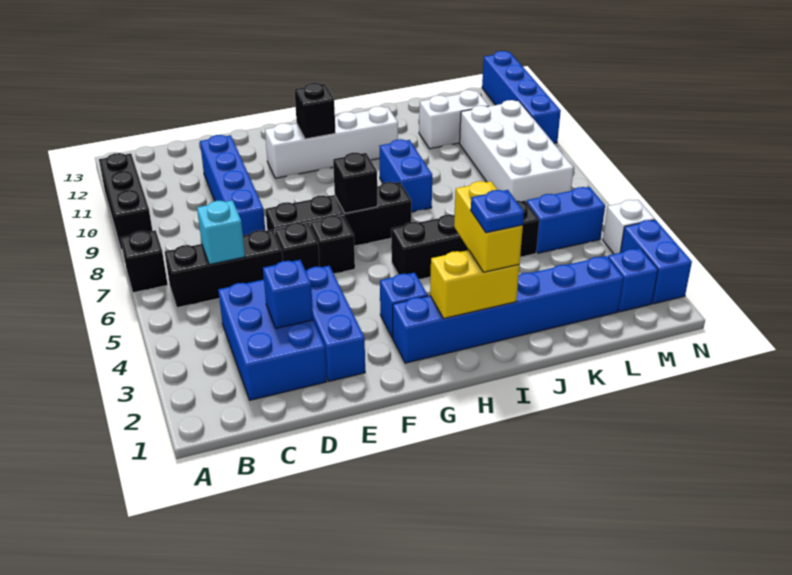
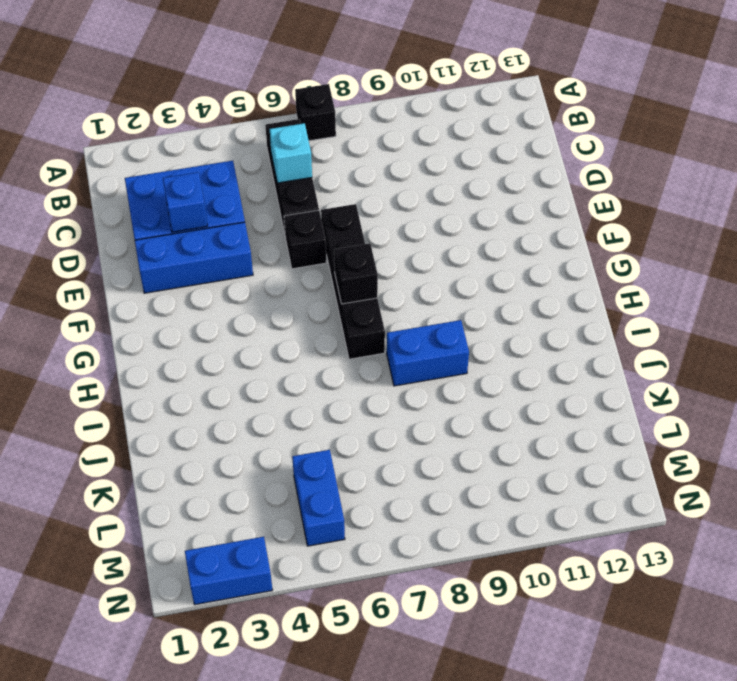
none -> black brick A9:A11 level 1
none -> blue brick D8:D11 level 1
none -> black brick F6 level 1

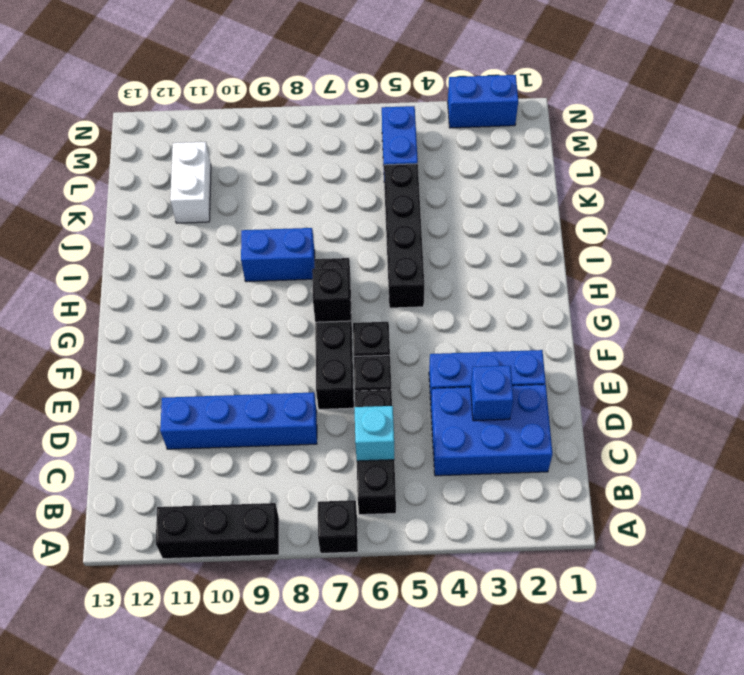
none -> white brick F11:I11 level 1
none -> blue brick G2:L2 level 1
none -> blue brick G3 level 1

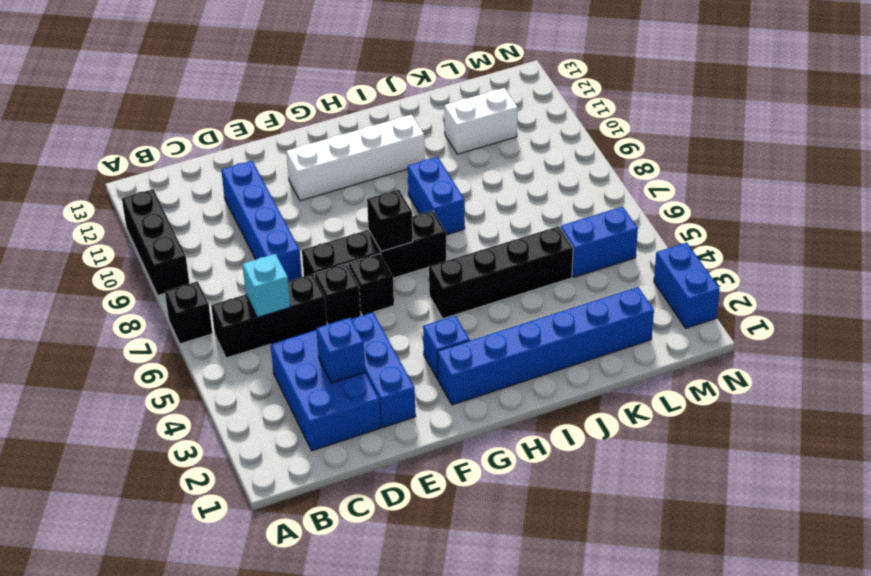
none -> white brick L7:M10 level 1
none -> blue brick M2 level 1
none -> white brick N4 level 1

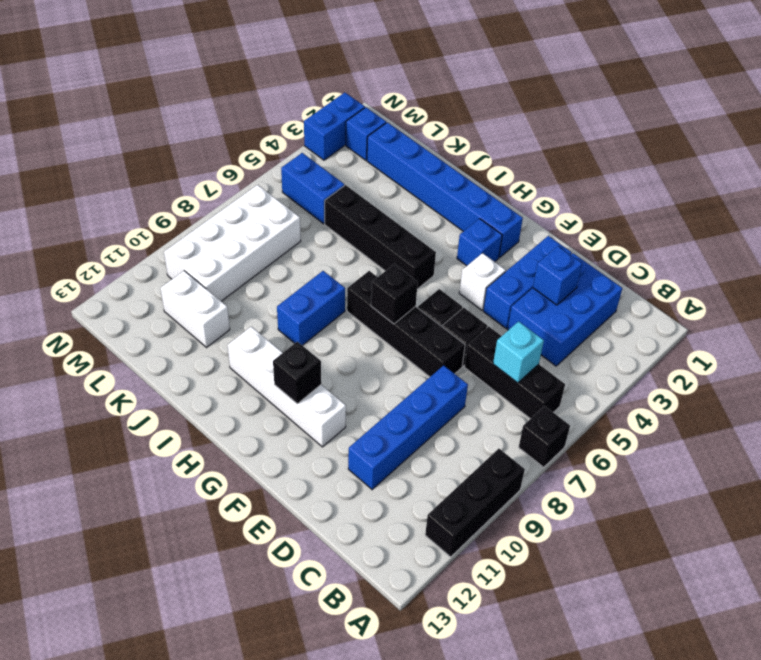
white brick F4 level 1 -> white brick N4 level 1
none -> blue brick N10:N13 level 1
none -> yellow brick H2:I2 level 2
none -> yellow brick I2:I3 level 3

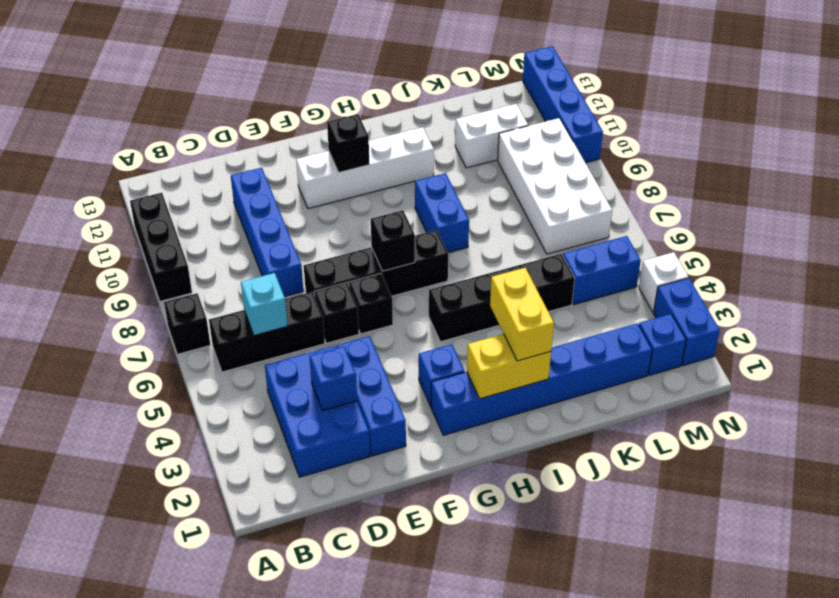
none -> blue plate I2 level 4

